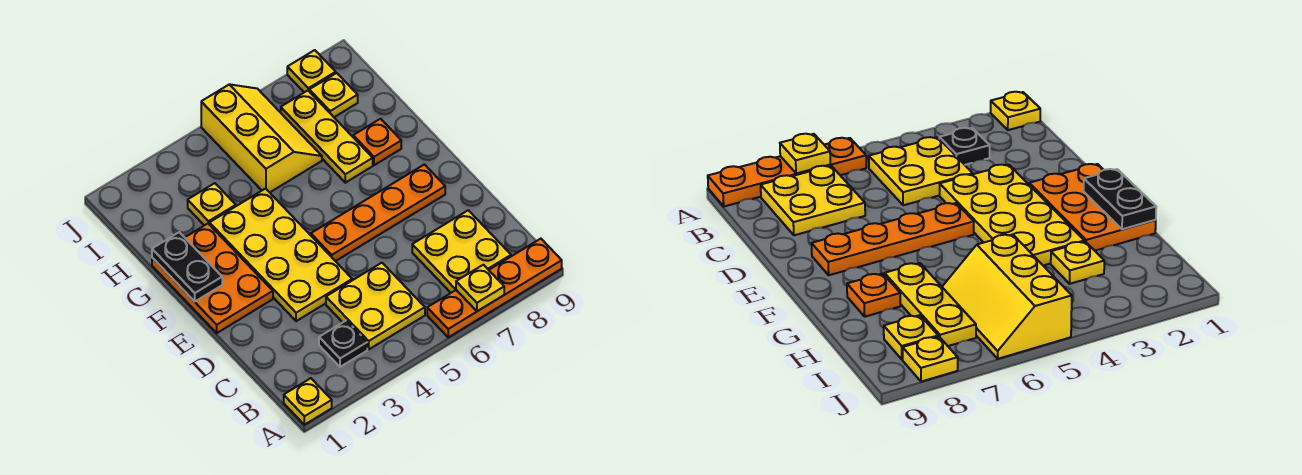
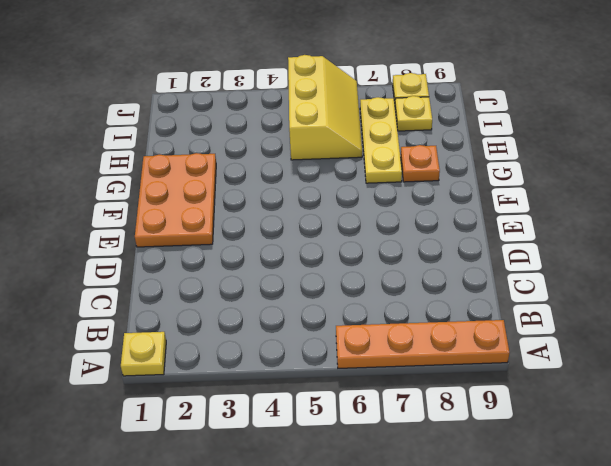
none -> black plate B3 level 1
none -> yellow plate B4:C5 level 1
none -> yellow plate B7:C8 level 1

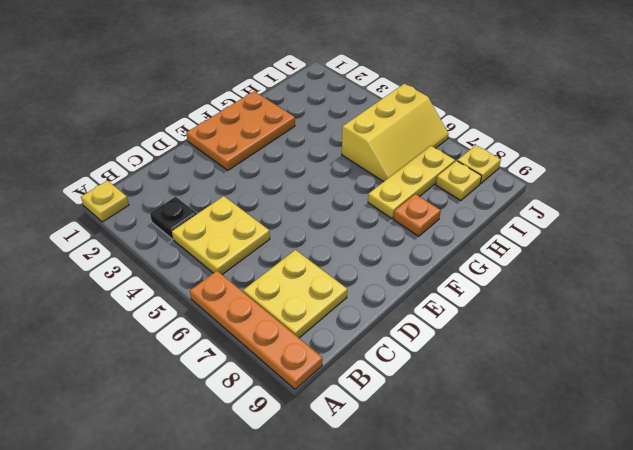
none -> yellow plate D3:G4 level 1
none -> orange plate E5:E8 level 1
none -> yellow plate H3 level 1

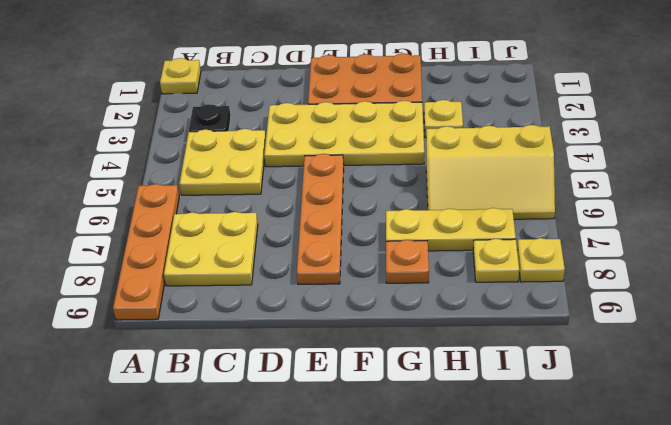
none -> yellow plate A7 level 2
none -> black plate F1:G1 level 2

